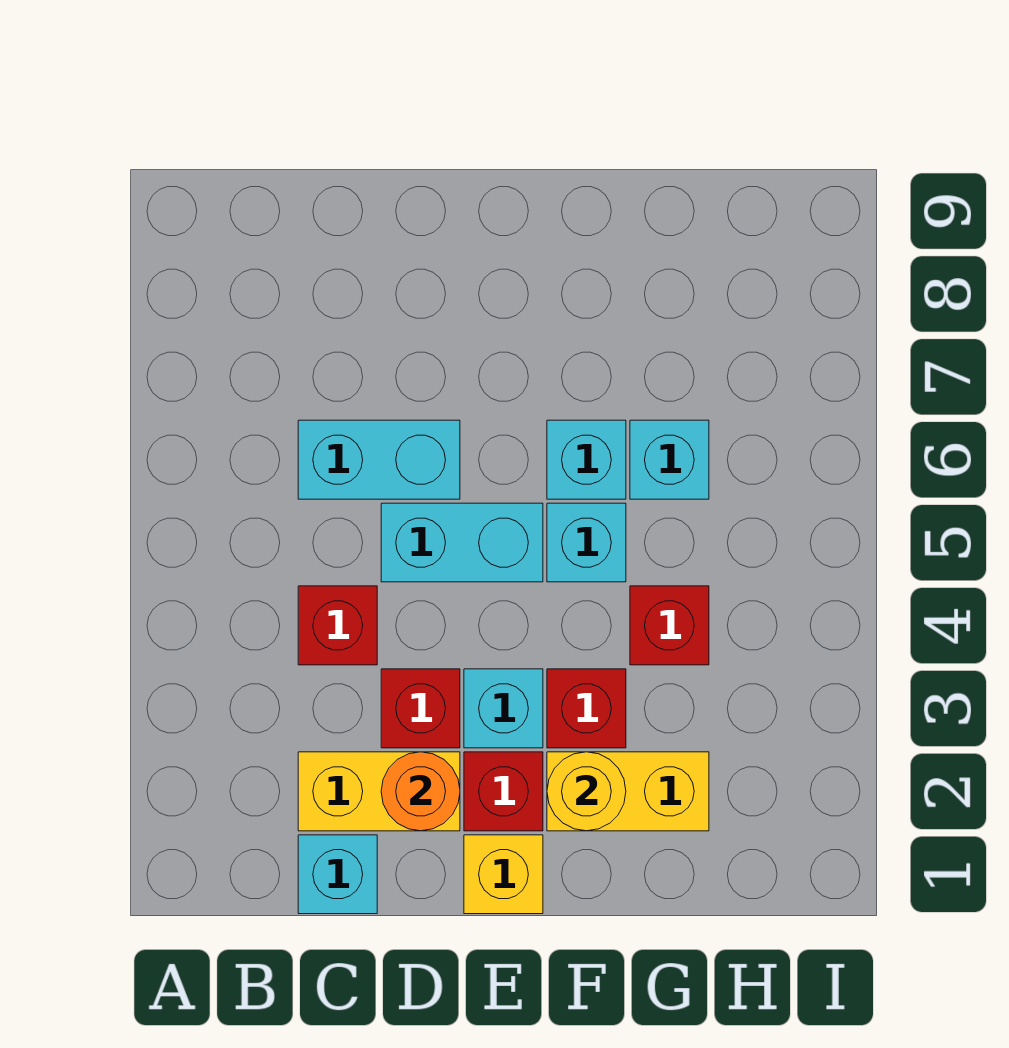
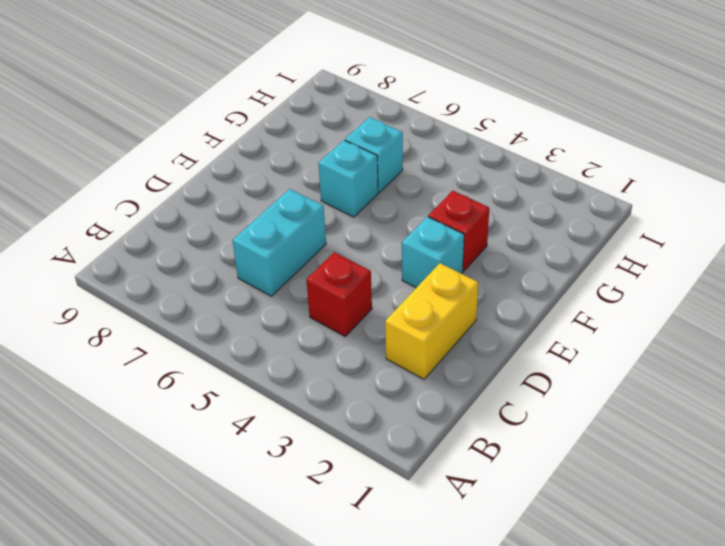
none -> cyan brick C1 level 1
none -> red brick D3 level 1
none -> cyan brick D5:E5 level 1

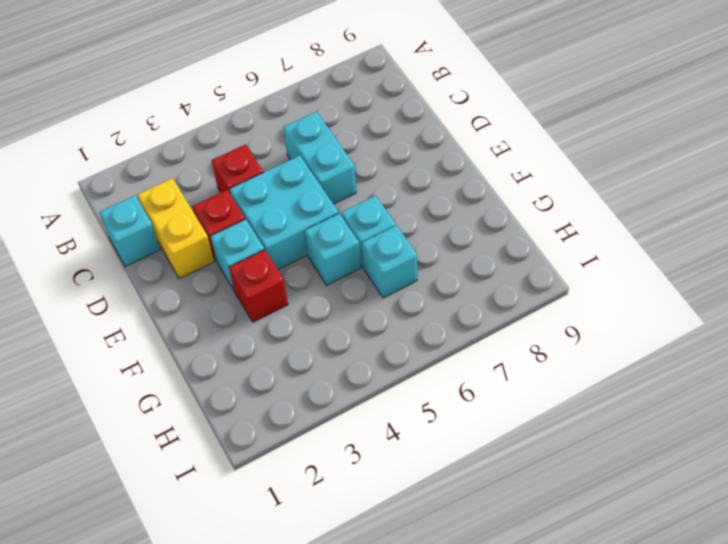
cyan brick D4:E5 level 1 -> cyan brick D5:E5 level 1
none -> yellow brick E1 level 1
none -> red brick E2 level 1
none -> yellow brick F2:G2 level 1

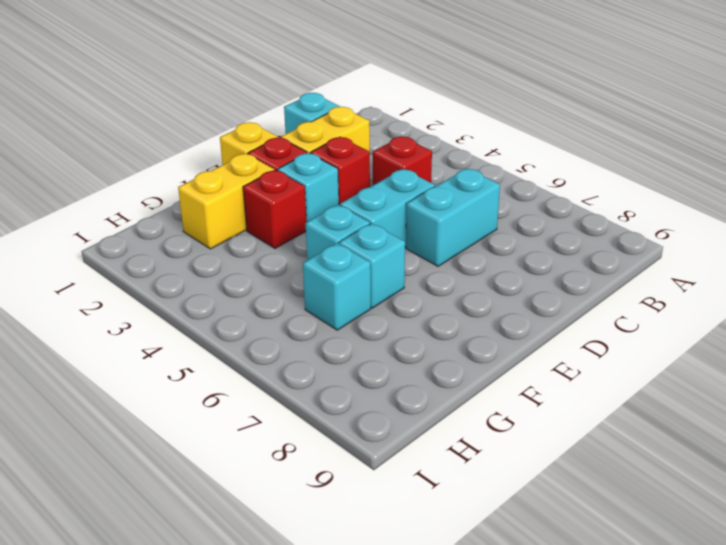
none -> red brick G4 level 1
none -> orange round brick D2 level 2
none -> yellow round brick F2 level 2

